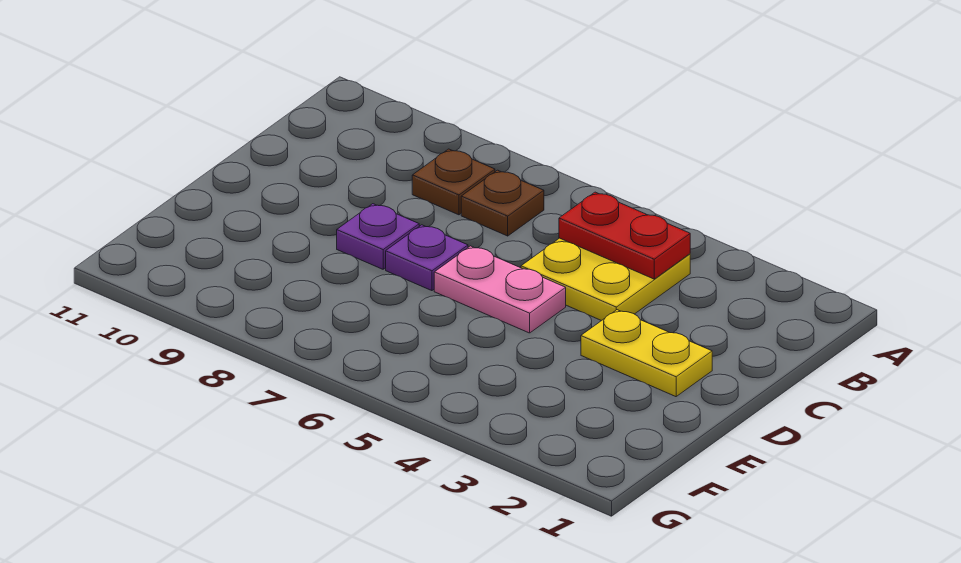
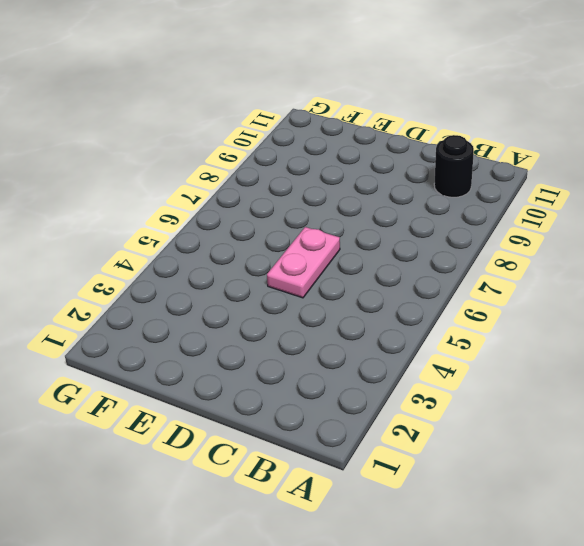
black round brick B10 level 1 -> none
none -> yellow plate B4:C5 level 1
none -> brown plate B7 level 1

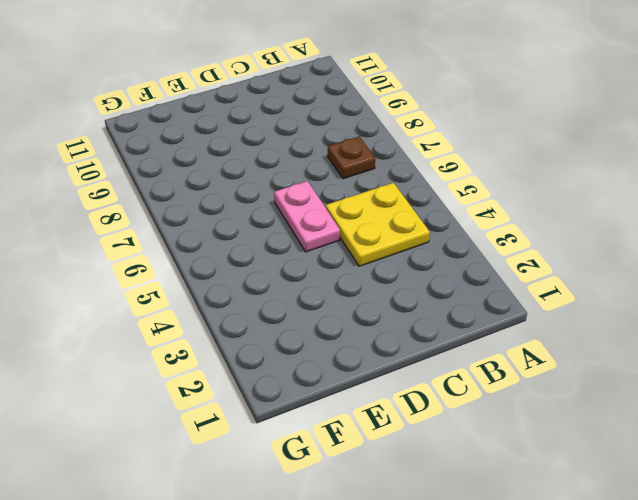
none -> brown plate B8 level 1
none -> yellow plate D2:D3 level 1

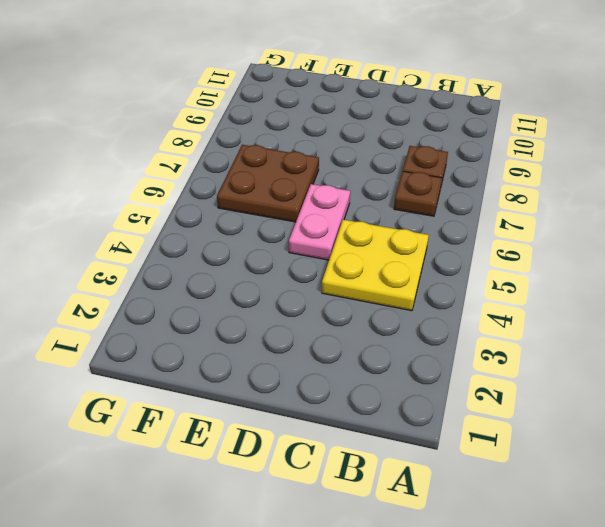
brown plate E6:F7 level 1 -> none
none -> yellow plate D2:D3 level 1
none -> purple plate D7 level 1

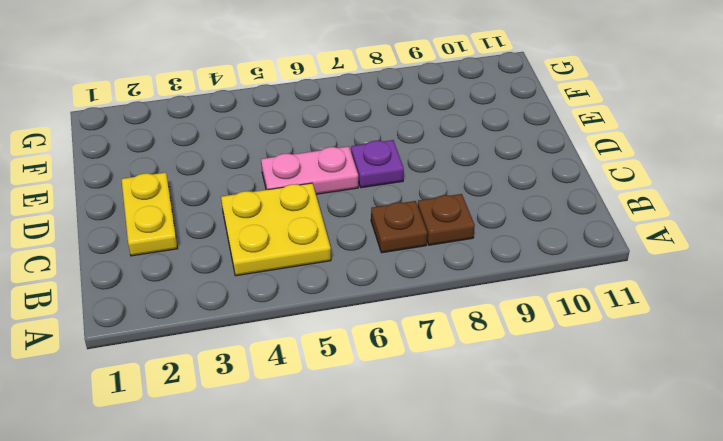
yellow plate C2:D2 level 1 -> yellow plate D2:D3 level 1
none -> purple plate D8 level 1
none -> red plate B4:B5 level 2

